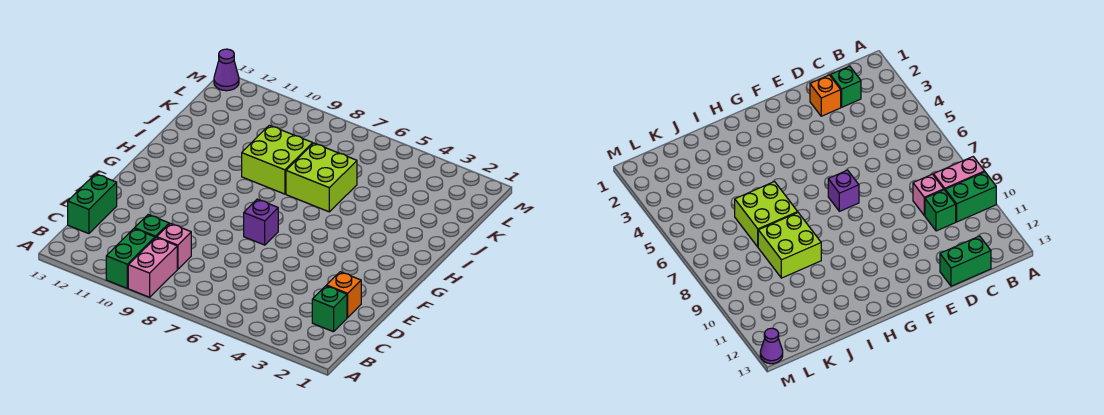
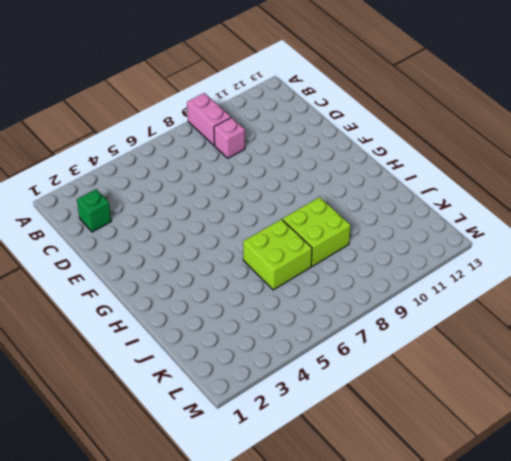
none -> green brick A10:B10 level 1
none -> green brick C10 level 1

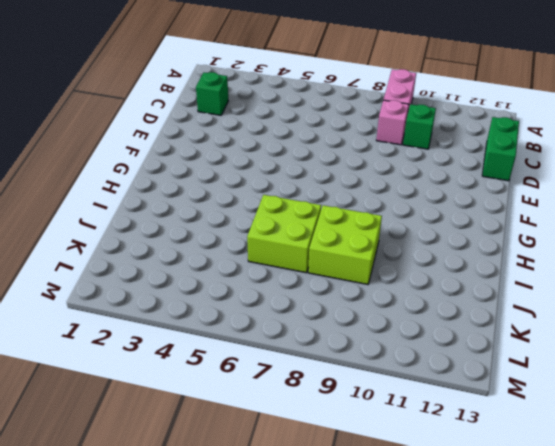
none -> green brick A10:B10 level 1
none -> orange brick D2 level 1

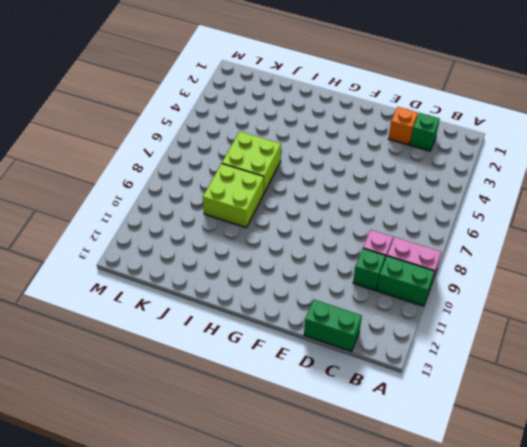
none -> purple brick F7 level 1
none -> purple cone M13 level 1

